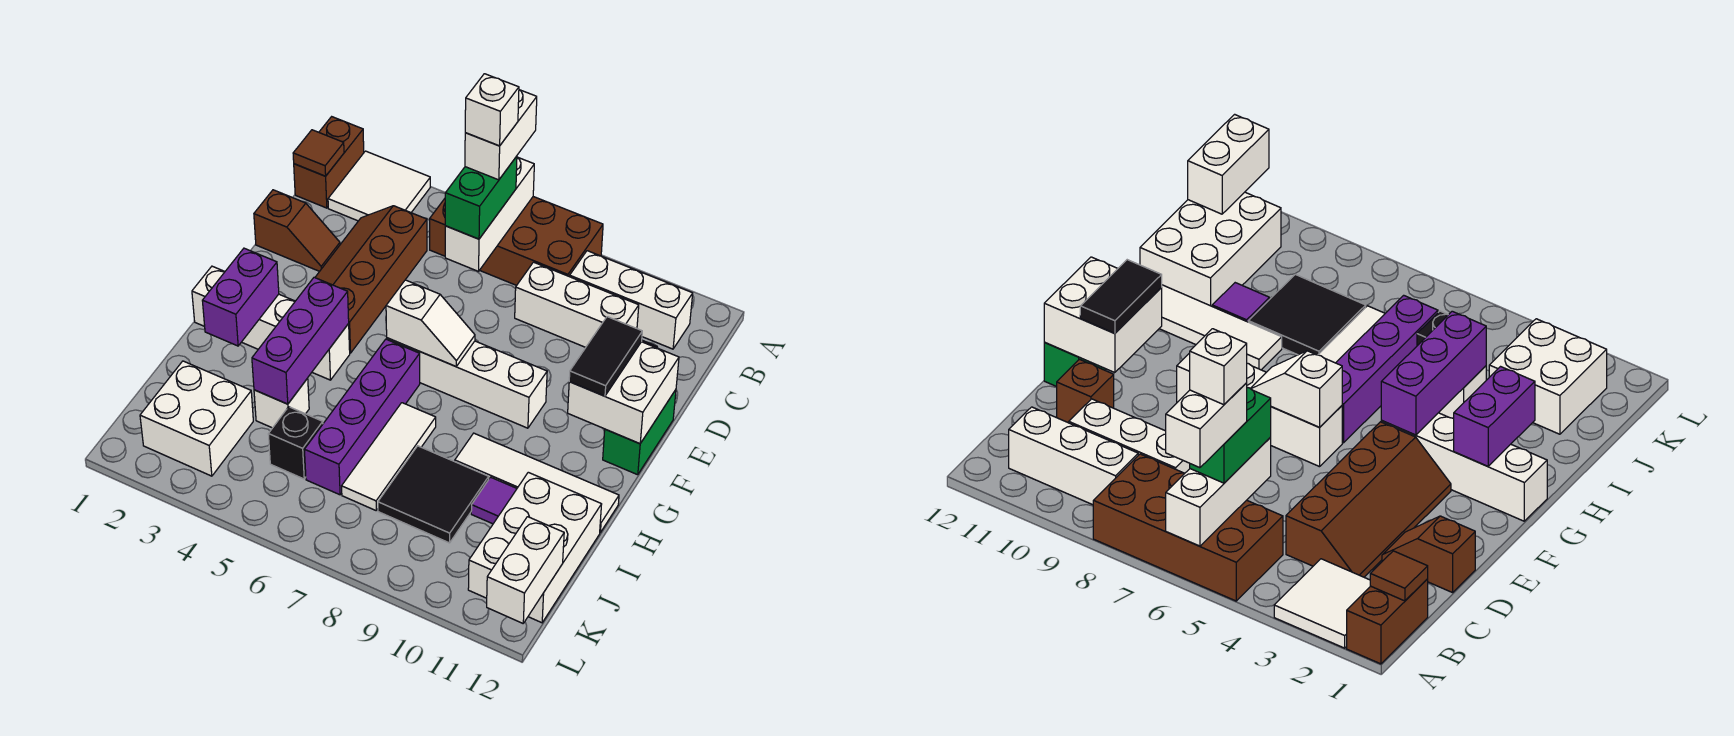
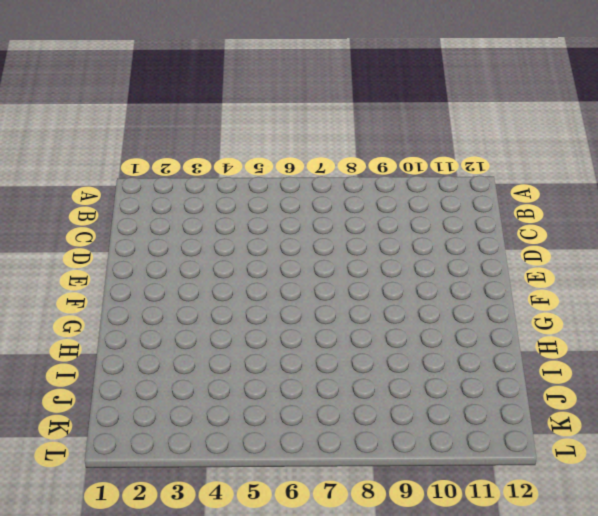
none -> brown brick A1:B1 level 1
none -> white tile A2:B3 level 1
none -> brown brick A5:B8 level 1
none -> white brick B9:B11 level 1

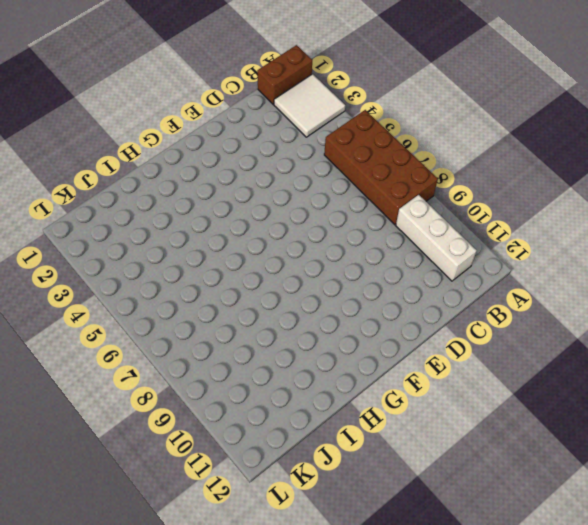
none -> brown slope C3:F4 level 1 top 4
none -> white brick C8:C10 level 1
none -> brown slope D1:D2 level 1 top 1
none -> brown brick D11 level 1

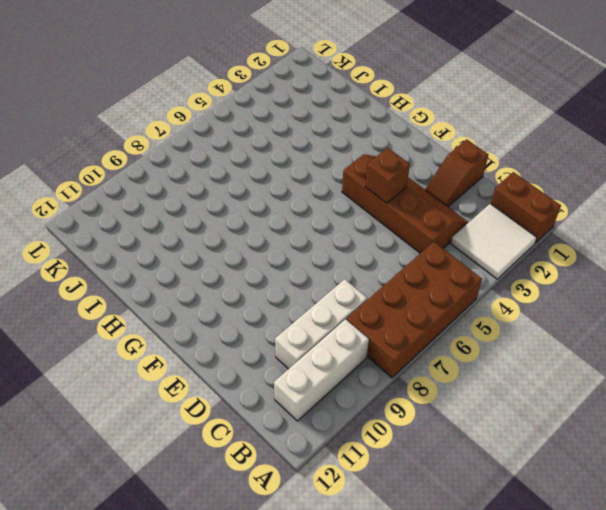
brown brick E4 level 2 -> brown brick D11 level 1
none -> green brick E12:F12 level 1
none -> white brick F6:F9 level 1
none -> white brick G1:G4 level 1
none -> purple brick G6:J6 level 1

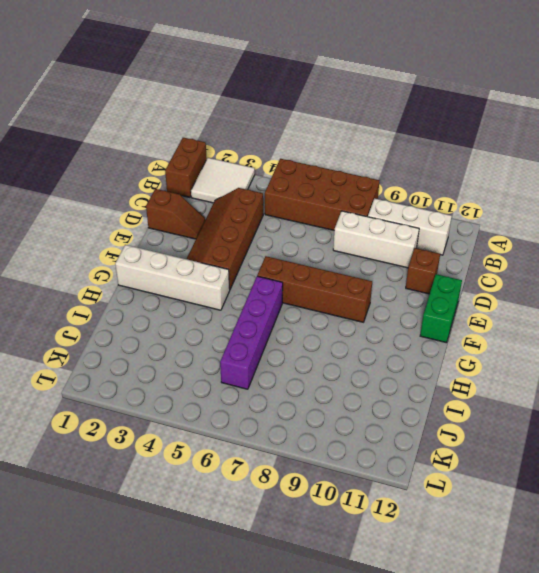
brown brick F6:F9 level 1 -> white brick F6:F9 level 1
none -> white tile H7:J7 level 1
none -> white tile H9:H12 level 1
none -> white brick I4 level 1
none -> black tile I8:J9 level 1

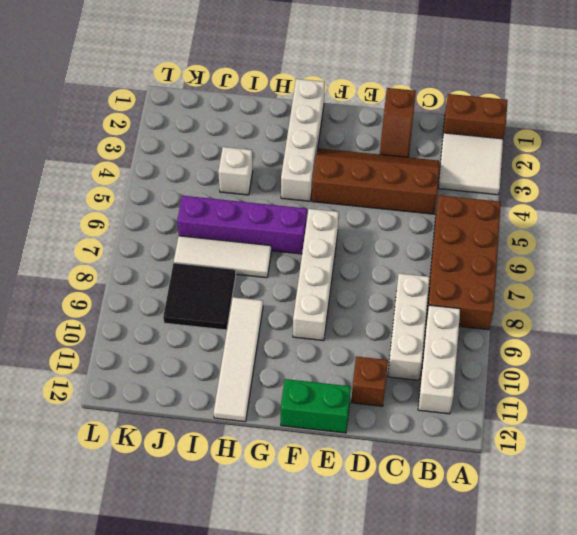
none -> purple tile I10 level 1
none -> white brick I11:K12 level 1
none -> white brick J2:K3 level 1
none -> black brick J5 level 1

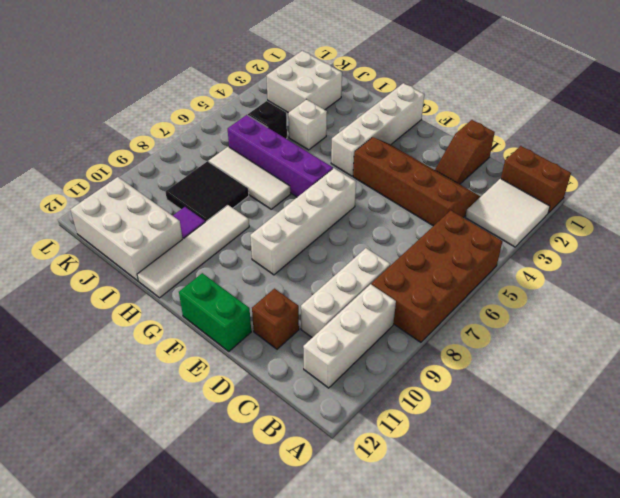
none -> white brick A6:C6 level 2
none -> brown tile B1 level 2
none -> white brick E11:F12 level 2
none -> white slope F6:F7 level 2 top 6

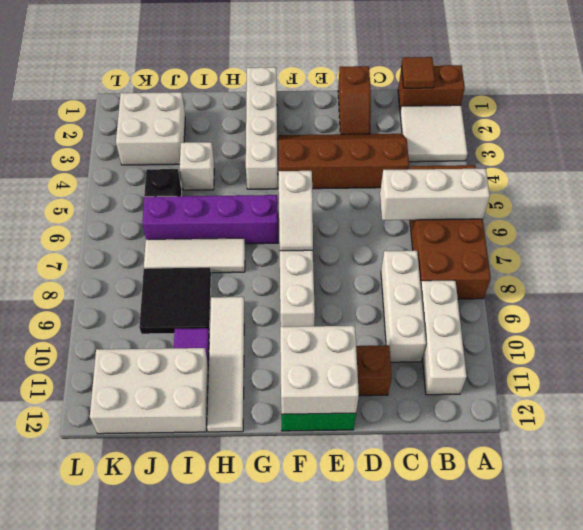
none -> purple brick G2:H2 level 2
none -> purple brick G4:I4 level 2
none -> white brick K12:L12 level 2
none -> green brick B6:C6 level 3

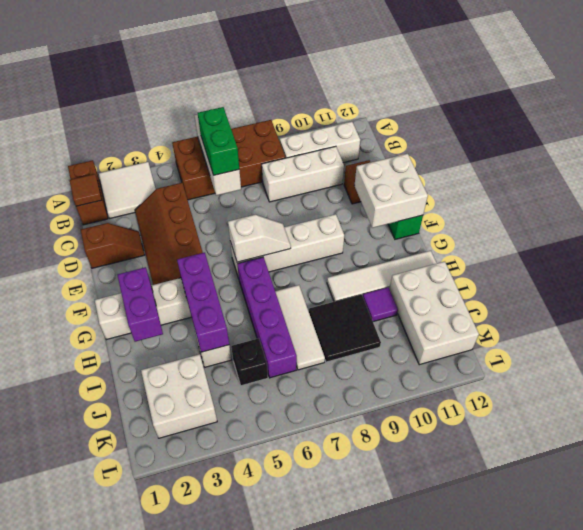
none -> white brick K12:L12 level 2
none -> black tile E11:F11 level 3
none -> white brick A6:B6 level 4
none -> white brick B6 level 5

